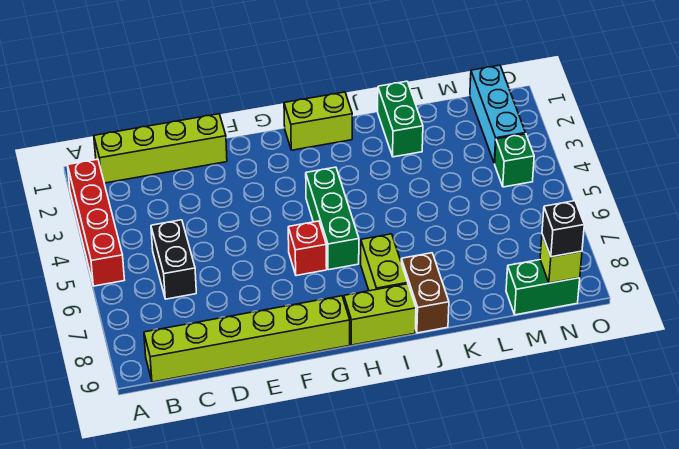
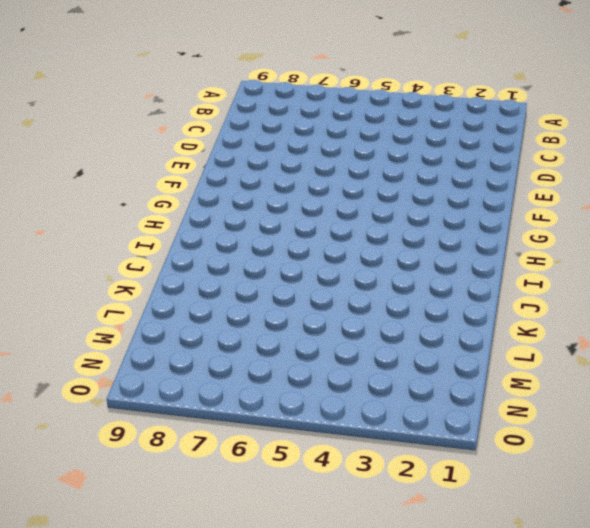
none -> red brick A2:A5 level 1
none -> lime brick B1:E1 level 1
none -> lime brick B9:G9 level 1

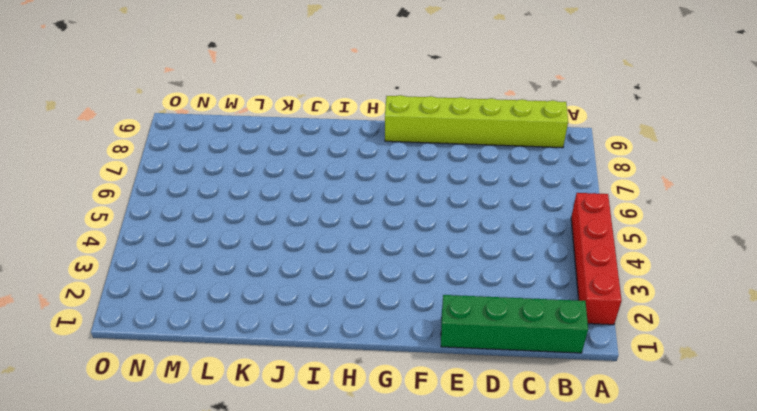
green brick B1:E1 level 1 -> lime brick B1:E1 level 1
none -> black brick C5:C6 level 1
none -> red brick G6 level 1
none -> lime brick H1:I1 level 1

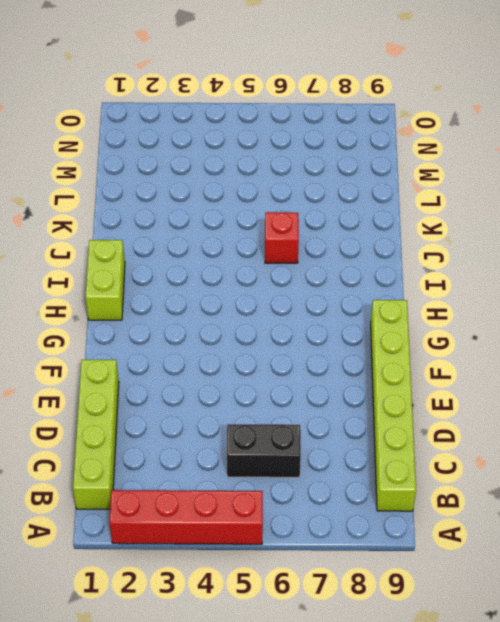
red brick J6 level 1 -> red brick G6 level 1
none -> green brick H4:H6 level 1
none -> lime brick H9:I9 level 1
none -> lime brick I7:I8 level 1

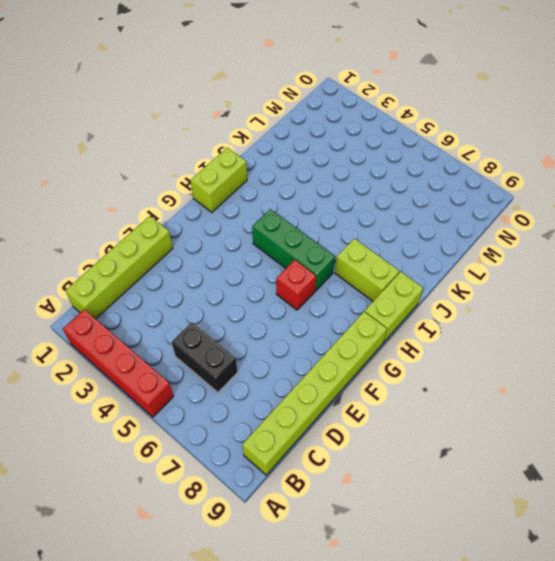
none -> brown brick J8:J9 level 1
none -> green brick K1:K2 level 1
none -> green brick M9:N9 level 1

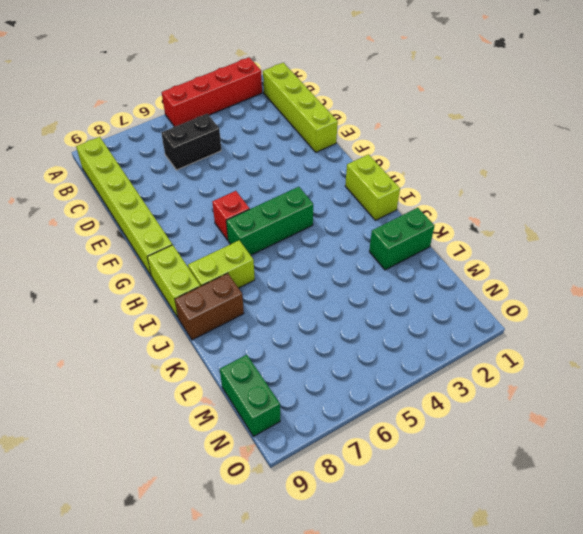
none -> cyan brick N1:N3 level 1
none -> green brick N4 level 1
none -> lime brick N9 level 2

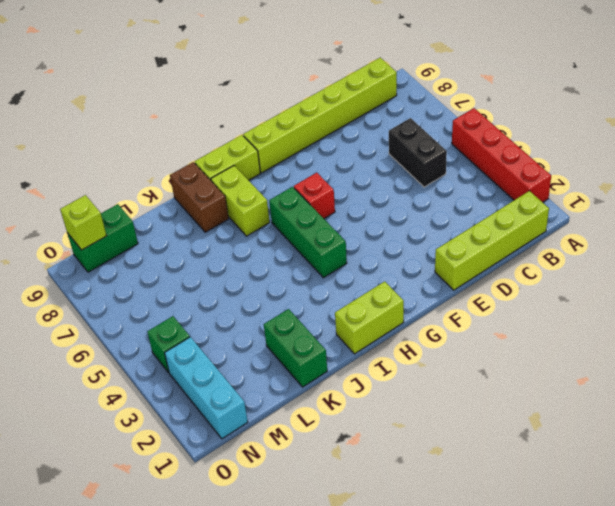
none -> black brick N9 level 3

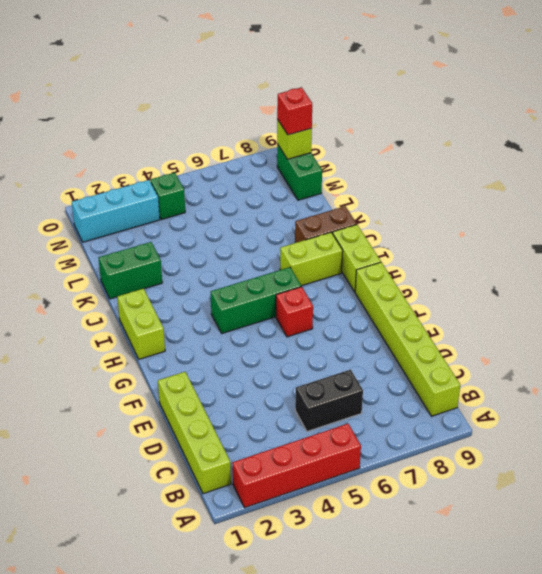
red brick N9 level 3 -> black brick N9 level 3

